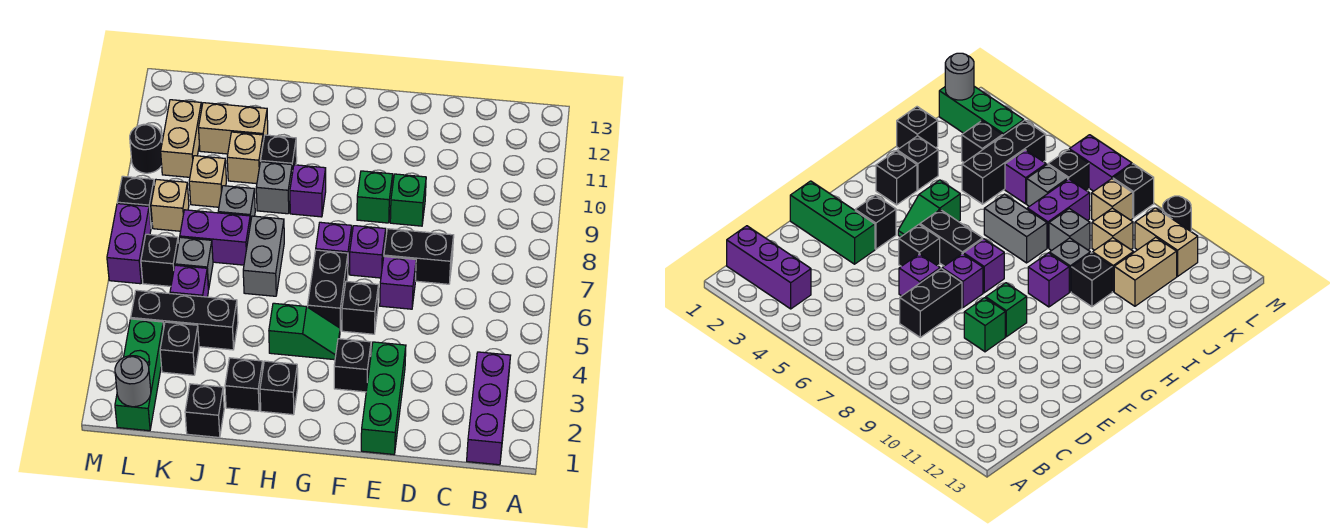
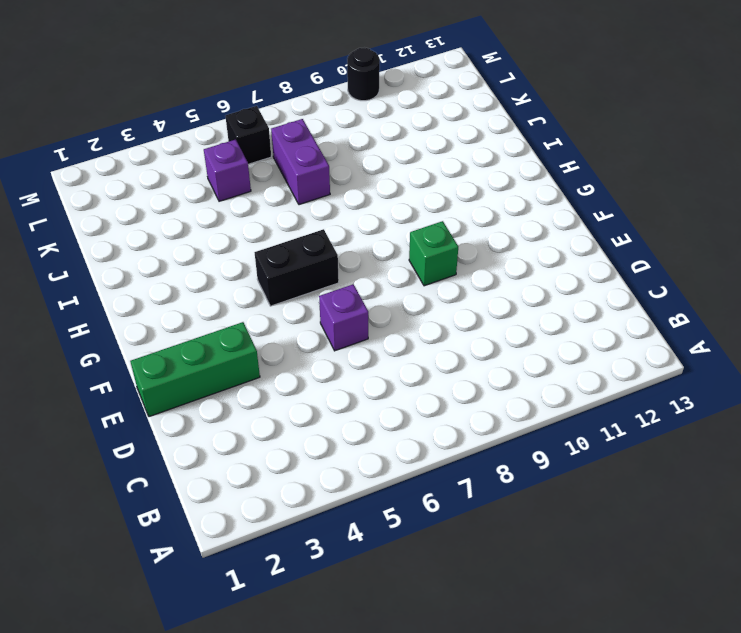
none -> purple brick B1:B3 level 1
none -> black brick D7:E7 level 1
none -> green brick E9 level 1
none -> black brick F3 level 1

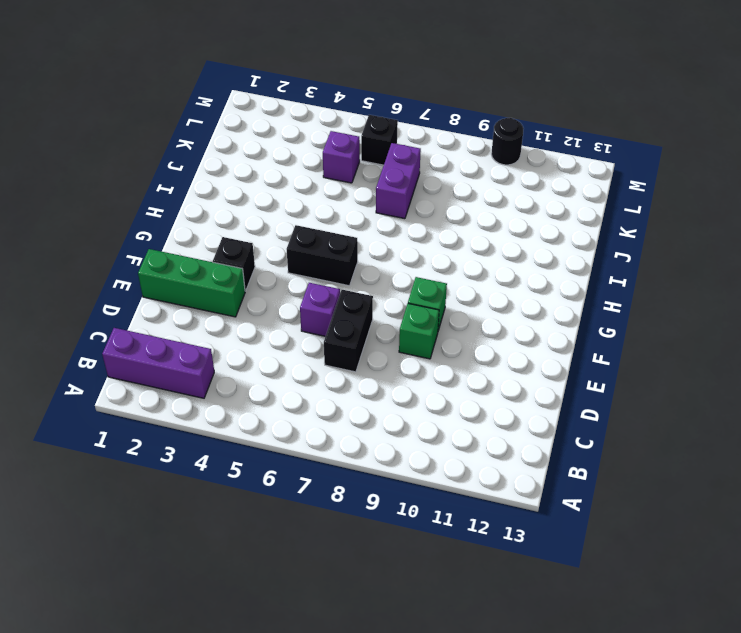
none -> black brick F5 level 1
none -> purple brick F7 level 1
none -> green slope G4:H4 level 1 top H
none -> purple brick G7 level 1

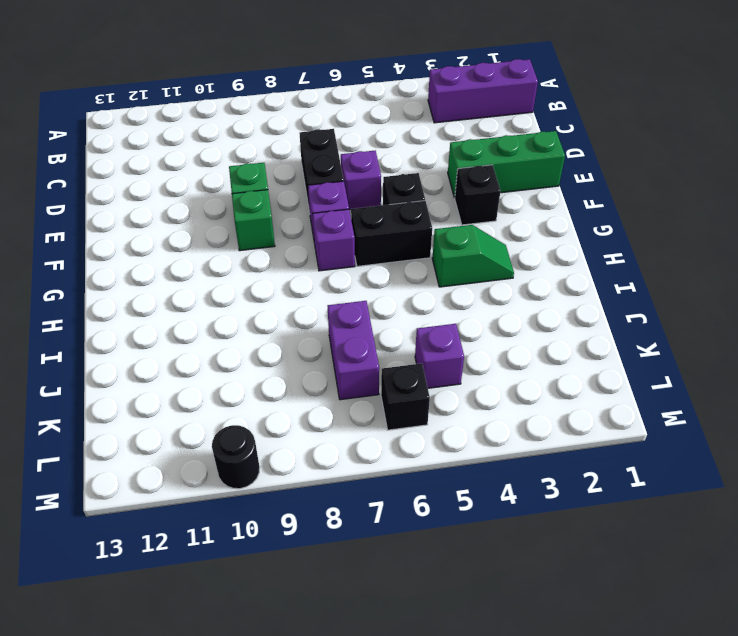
green slope H3:H4 level 1 top 4 -> green slope G4:H4 level 1 top H
none -> black brick H2 level 1
none -> purple brick H9 level 1
none -> black brick I2 level 1
none -> grey brick I6:I7 level 1

